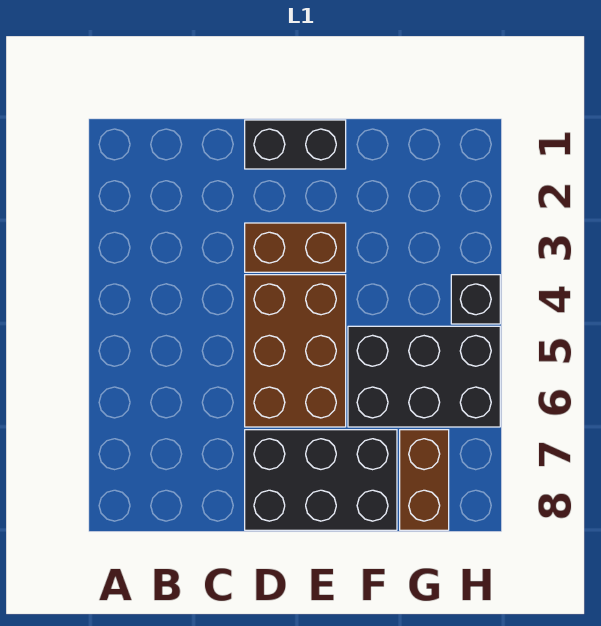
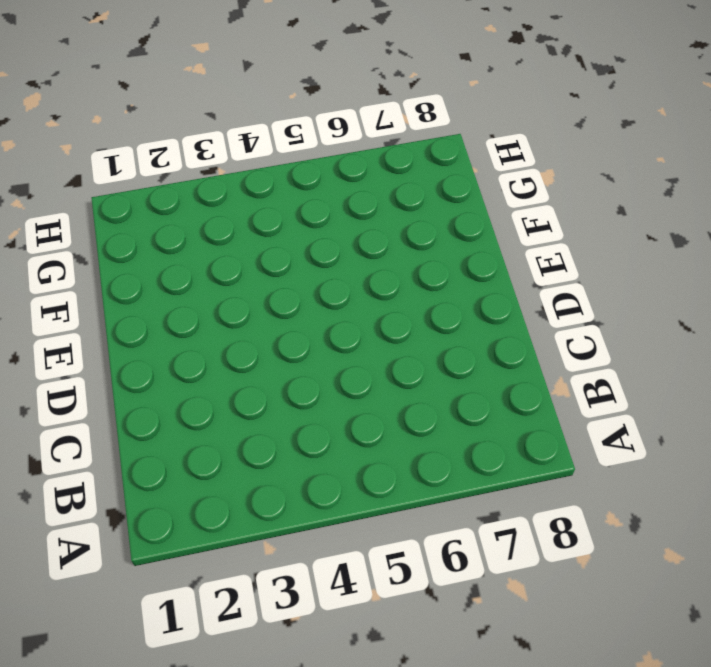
none -> black brick D1:E1 level 1
none -> brown brick D3:E3 level 1

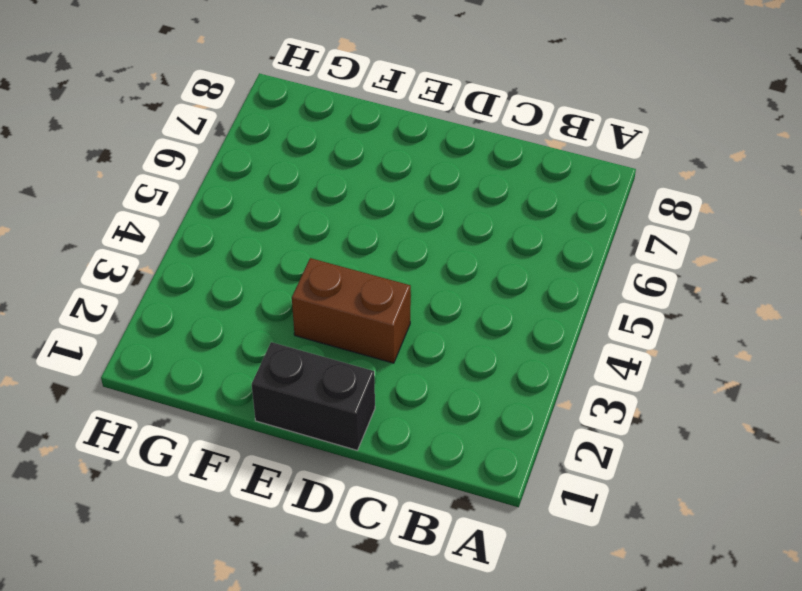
none -> brown brick D4:E6 level 1
none -> black brick D7:F8 level 1

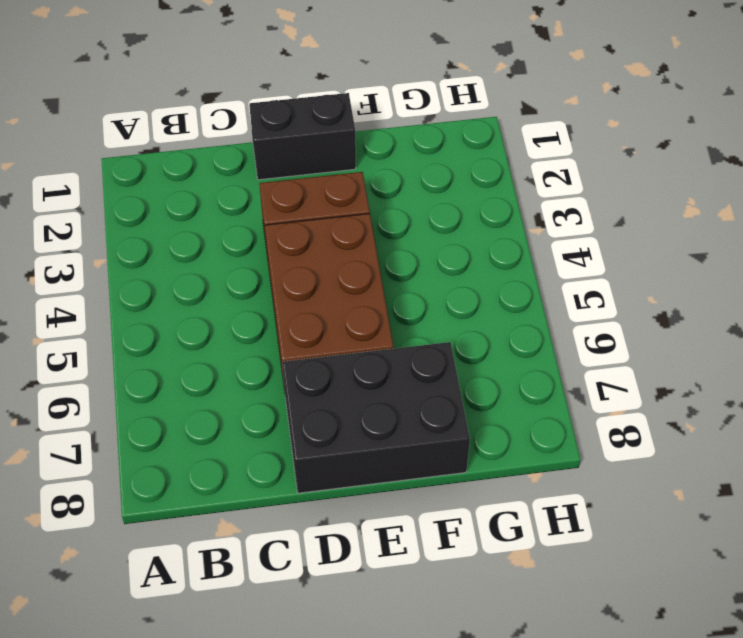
none -> black brick F5:H6 level 1
none -> brown brick G7:G8 level 1

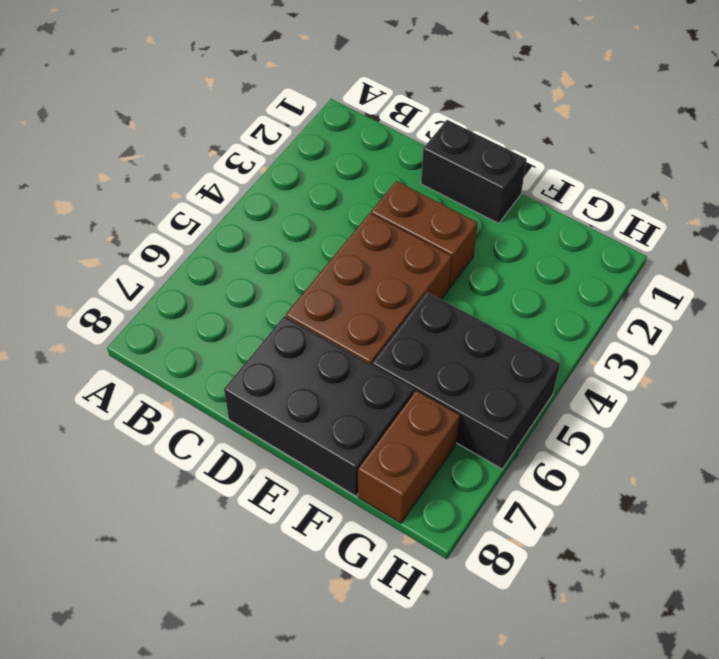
none -> black brick H4 level 1

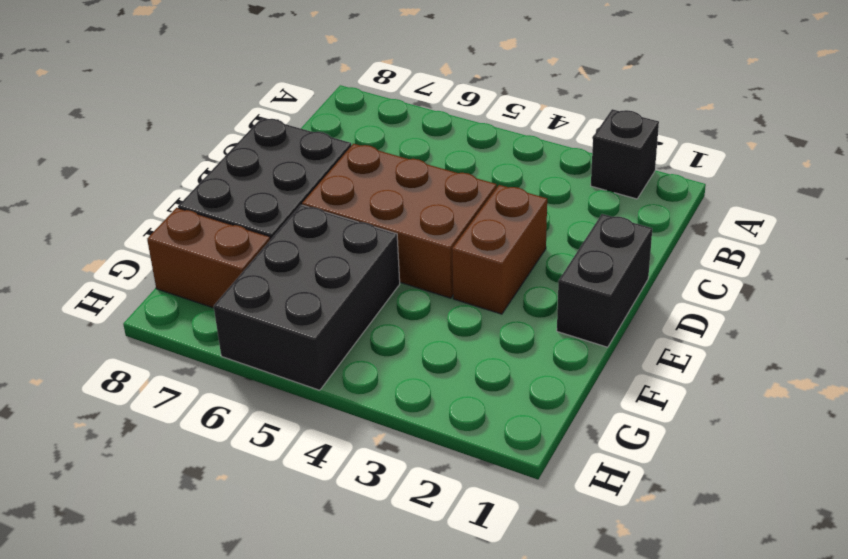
black brick A2 level 1 -> black brick H4 level 1

